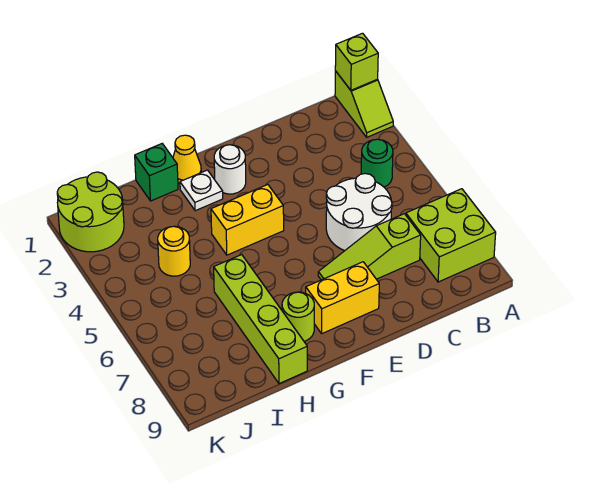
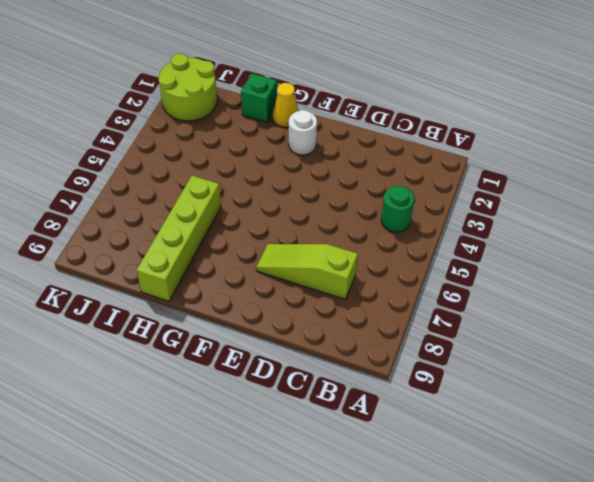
none -> lime slope A1:A2 level 1 top 1
none -> lime brick A7:B8 level 1
none -> white round brick C5:D6 level 1

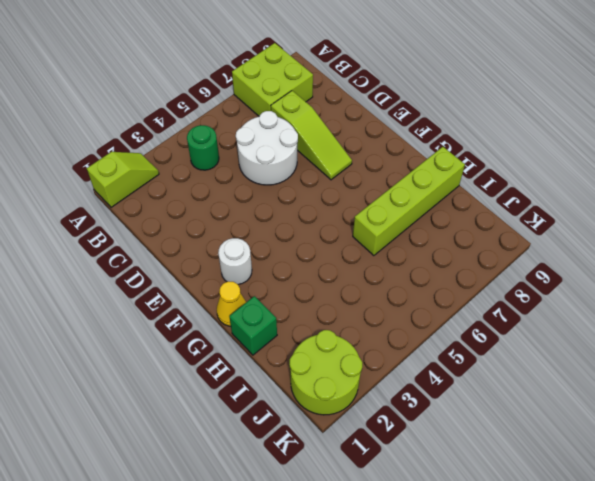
none -> yellow brick E8:F8 level 1
none -> yellow brick F4:G4 level 1
none -> white plate G2 level 1

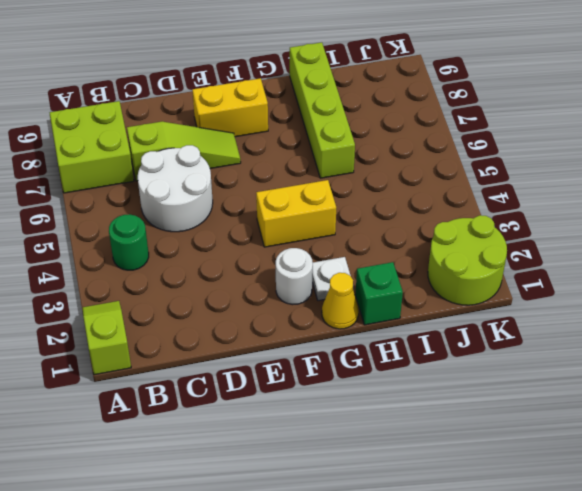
none -> lime round brick G8 level 1
none -> yellow round brick I4 level 1
none -> lime brick A1 level 2

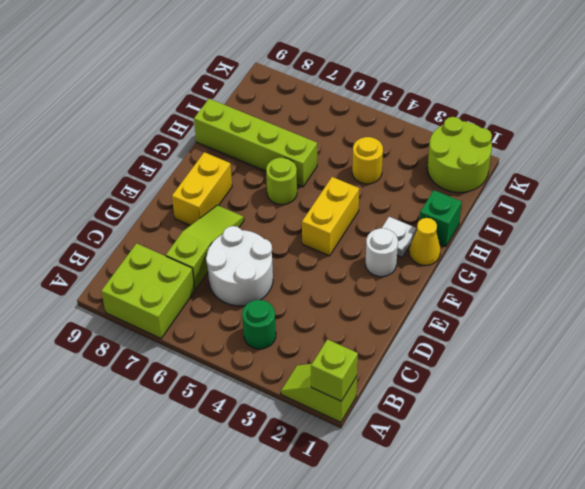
lime round brick G6 level 1 -> lime round brick G8 level 1

